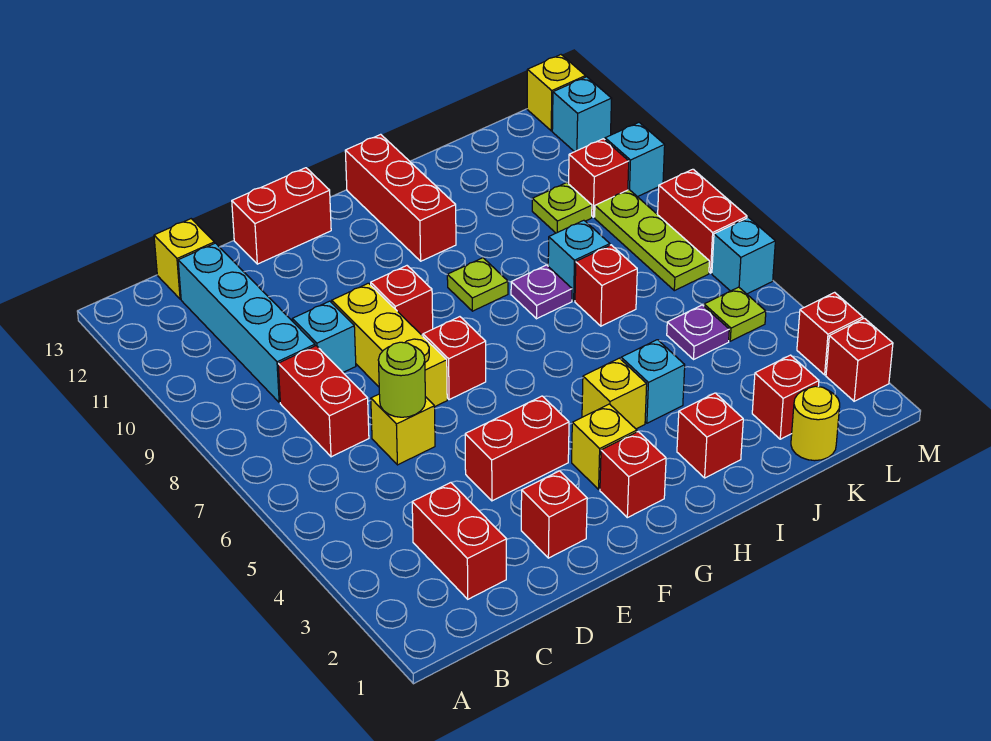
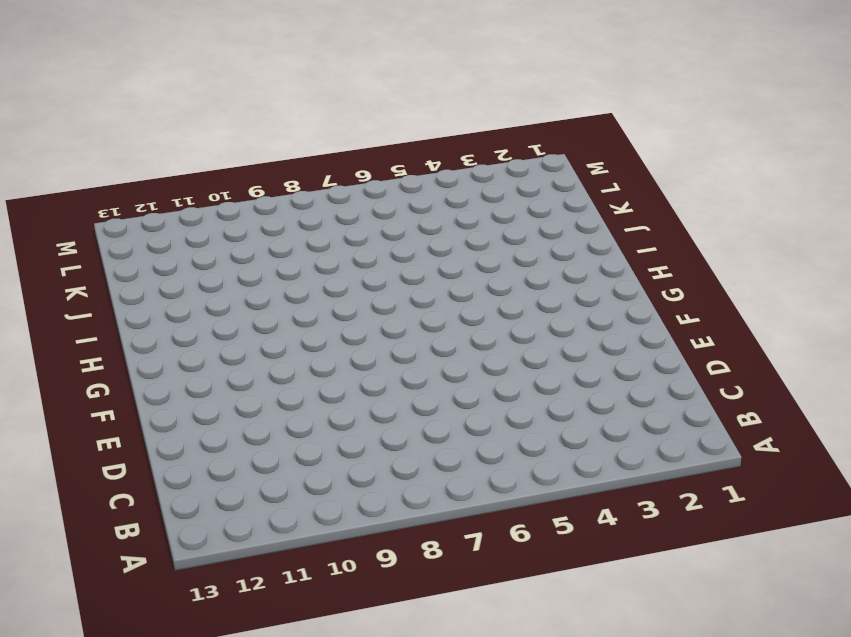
none -> red brick C2:C3 level 1
none -> red brick C7:C8 level 1
none -> cyan brick C9:C12 level 1
none -> yellow brick C13 level 1

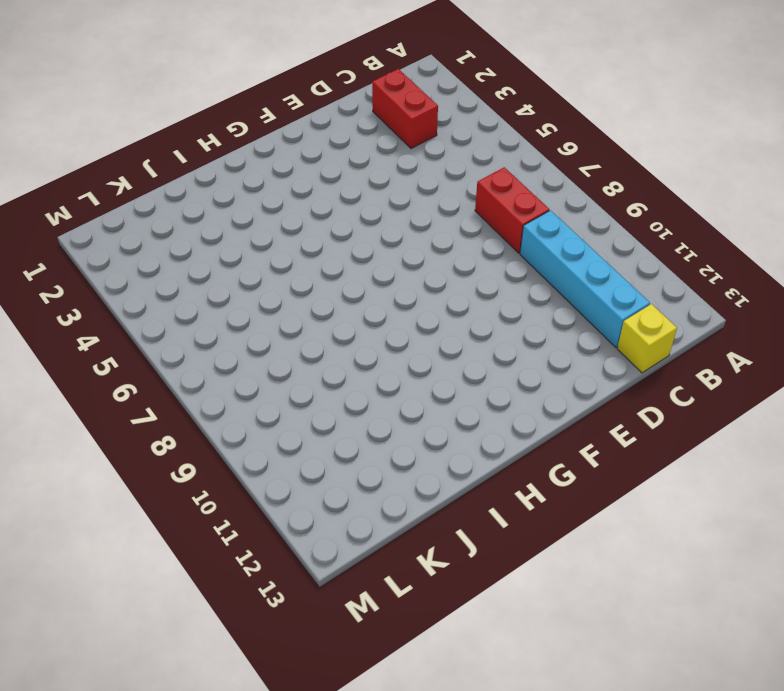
none -> yellow brick D6 level 1
none -> cyan brick D9 level 1
none -> red brick E2 level 1
none -> red brick E4:F4 level 1

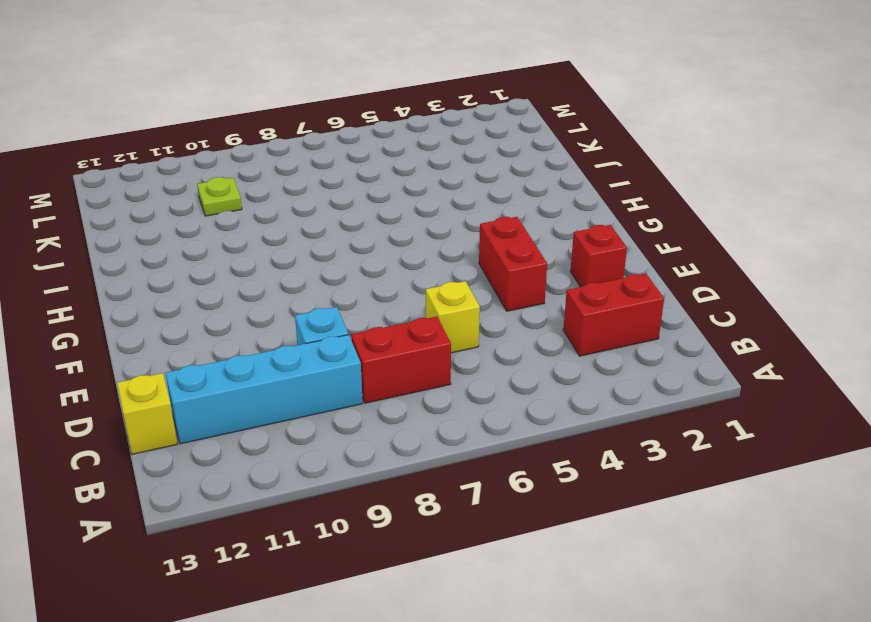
none -> yellow brick E7:E9 level 1
none -> red brick E13:F13 level 1
none -> red brick F7 level 1
none -> red brick F9 level 1

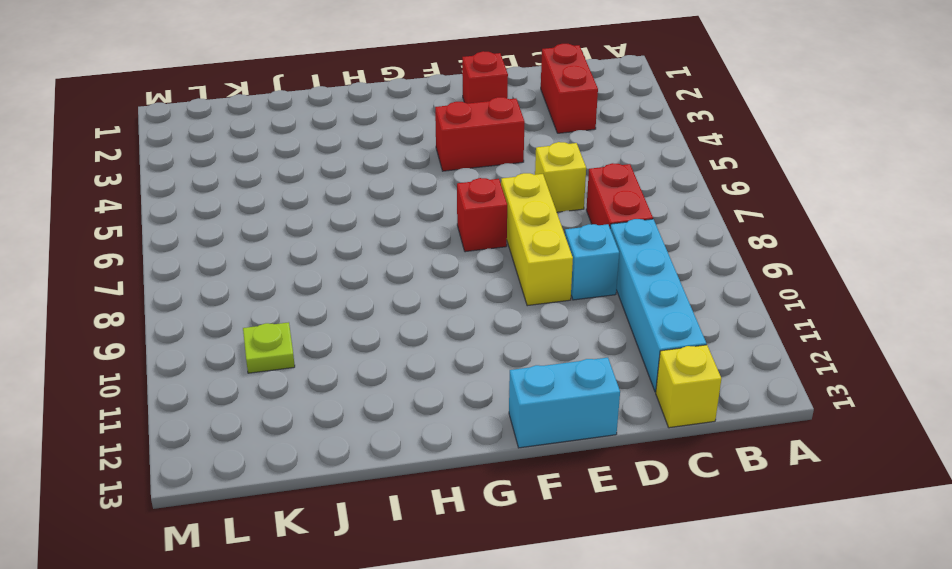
cyan brick E13:F13 level 1 -> red brick E13:F13 level 1
none -> red brick F9 level 1
none -> red brick G2 level 1
none -> yellow brick G3 level 1
none -> yellow brick H4 level 1

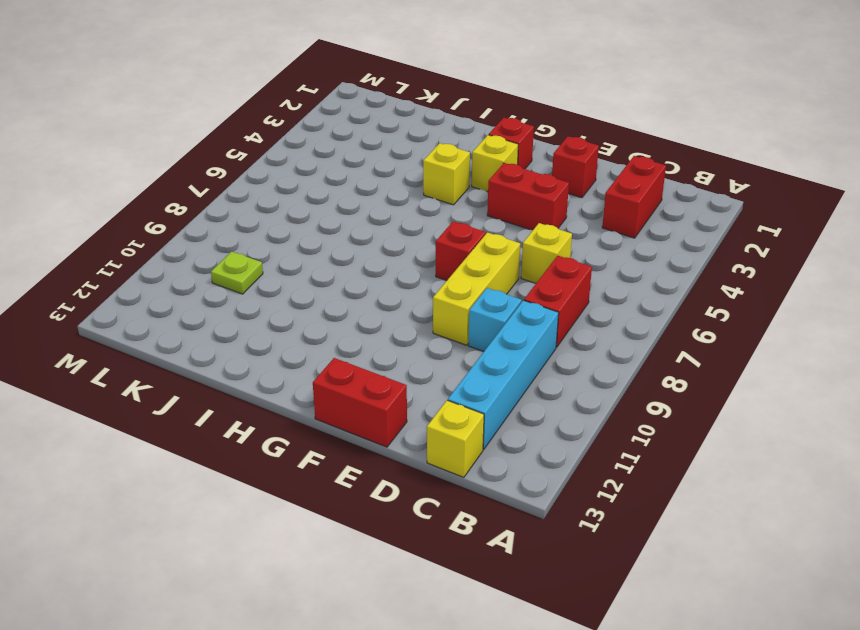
none -> red brick F9 level 1
none -> lime plate H9 level 1
none -> red brick H11:H13 level 1
none -> red brick I2 level 1

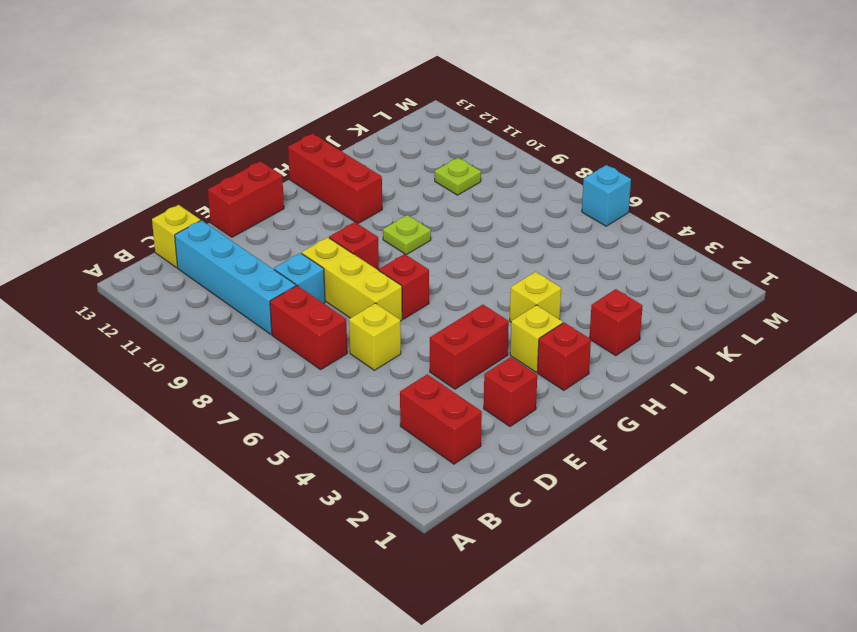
none -> cyan brick I4 level 1
none -> purple plate I8 level 1
none -> red brick J7 level 1
none -> cyan brick J8 level 1

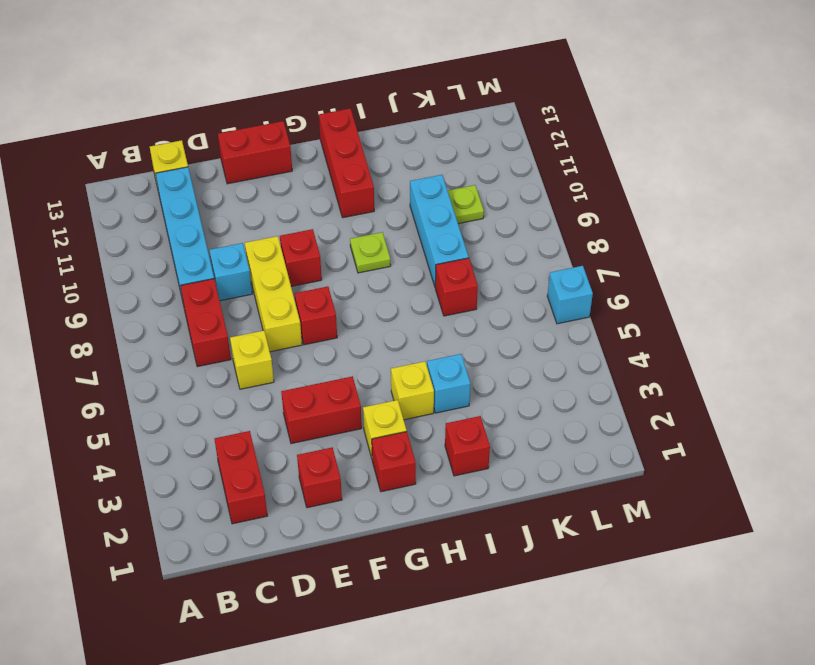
cyan brick J8:J10 level 1 -> cyan brick J8 level 1
none -> purple plate I8 level 1
none -> yellow round brick K1 level 1
none -> red brick K2 level 1
none -> purple plate K5 level 1

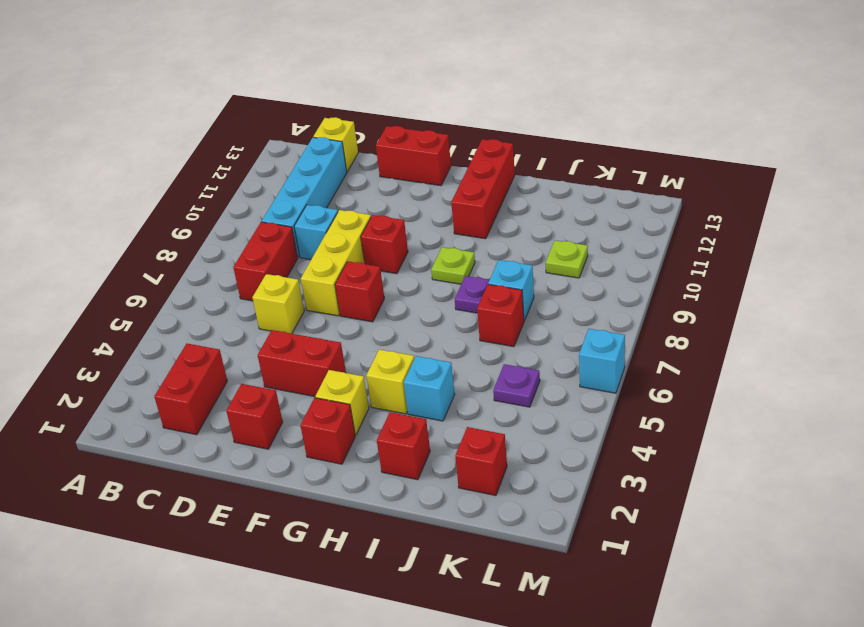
none -> yellow round brick K1 level 1
none -> lime plate L5 level 1
none -> lime plate L7:L9 level 1
none -> red brick L10 level 1

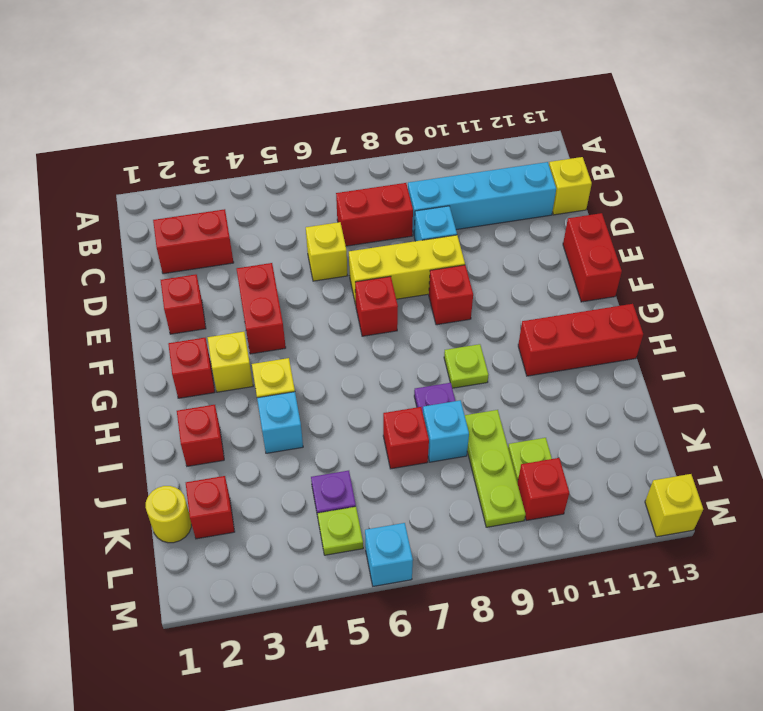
lime plate J9:L9 level 1 -> lime plate L7:L9 level 1
none -> red brick M2 level 1
none -> red brick M3 level 1
none -> red brick M7:M8 level 1
none -> cyan brick M10 level 1

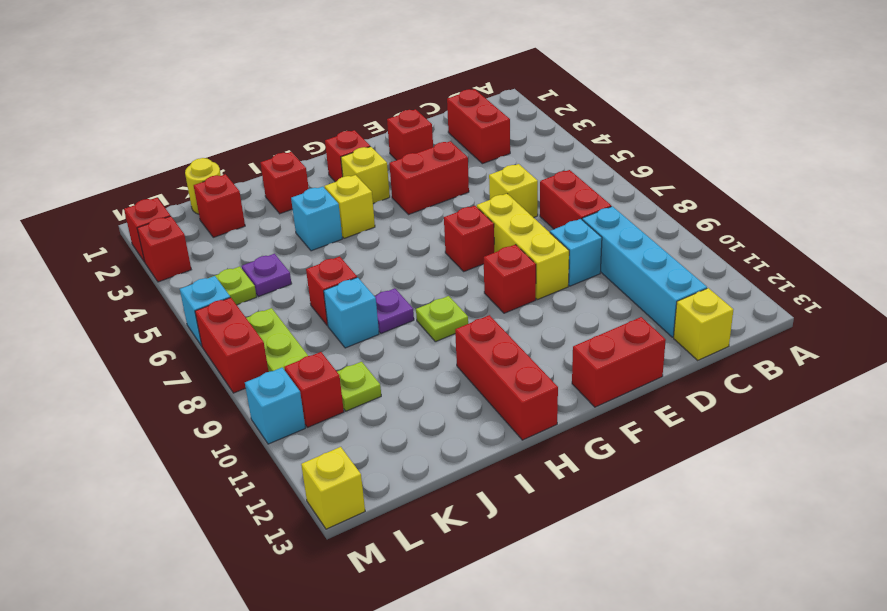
none -> cyan brick M12 level 1
none -> lime round brick D6 level 2

